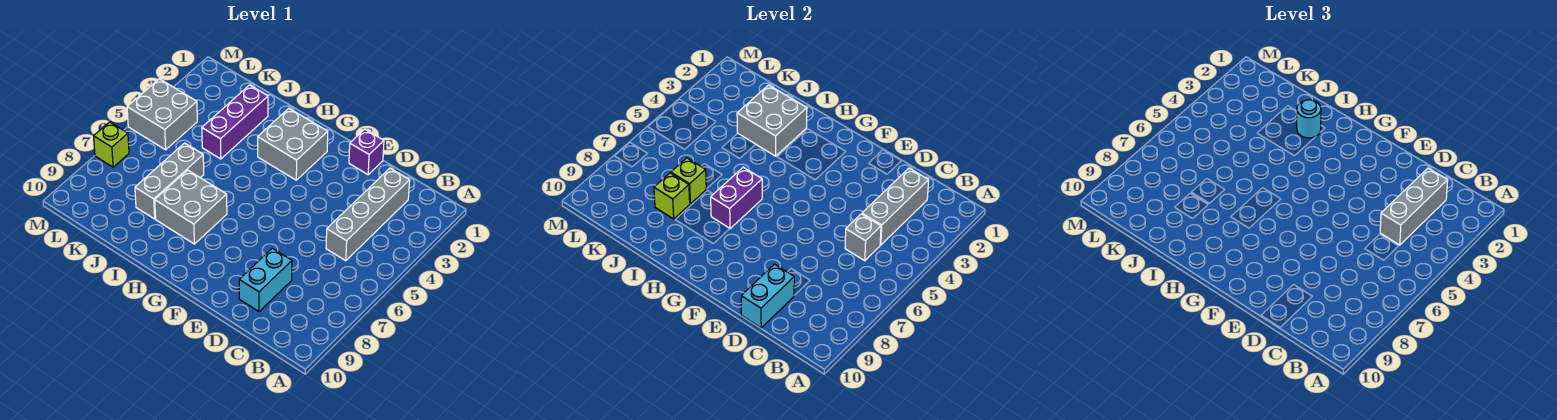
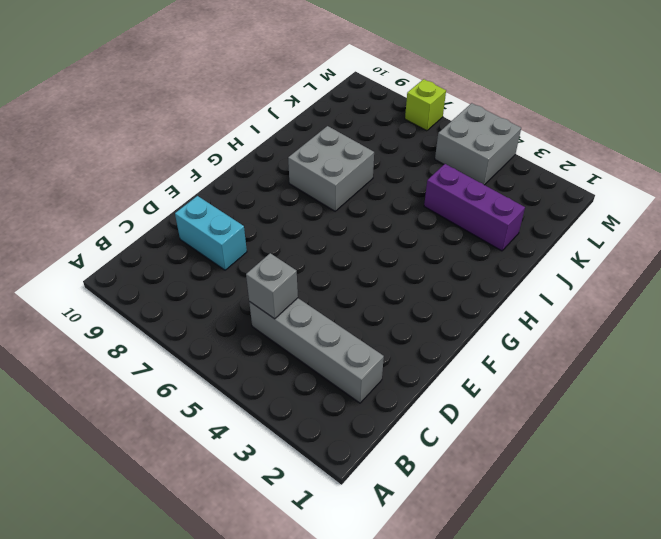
none -> purple brick E1 level 1
none -> grey brick G2:H3 level 1
none -> grey brick J6:J8 level 1

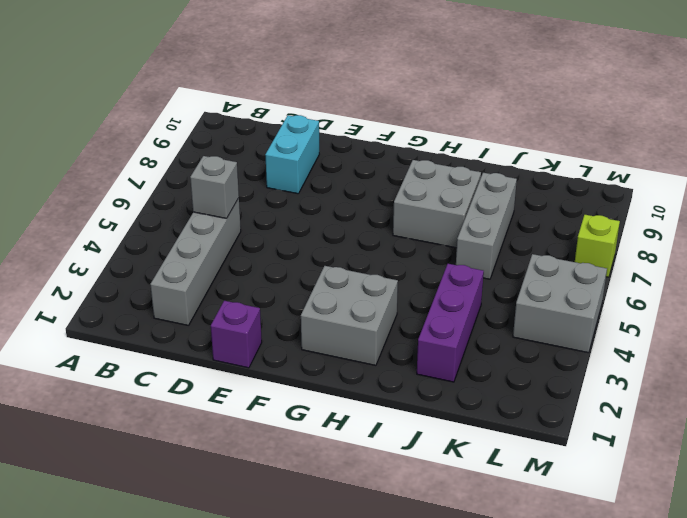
none -> grey brick C2:C4 level 2
none -> cyan brick D9:D10 level 2
none -> purple brick H6:H7 level 2

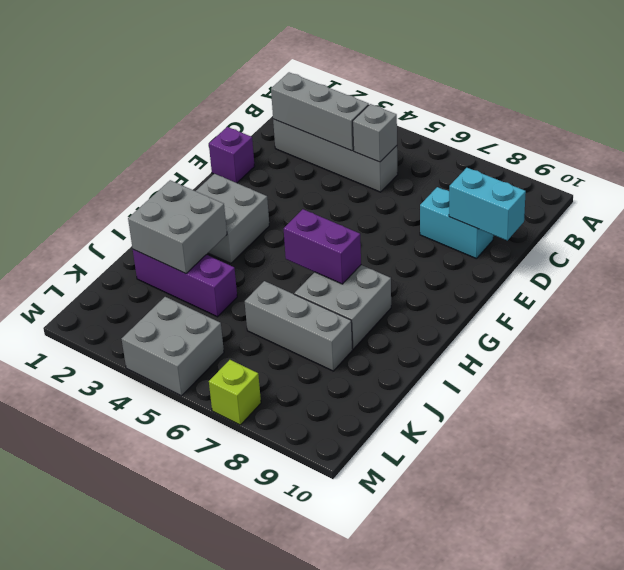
none -> lime brick J7 level 2
none -> lime brick J8 level 2
none -> grey brick C2:C4 level 3

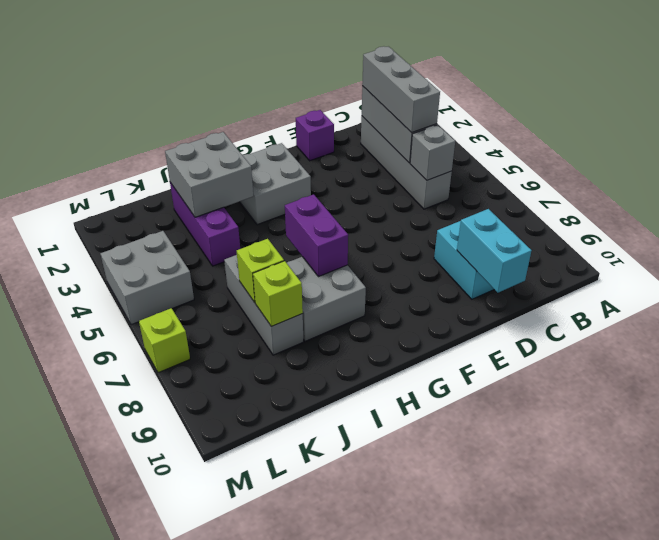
none -> cyan round brick I2 level 3

